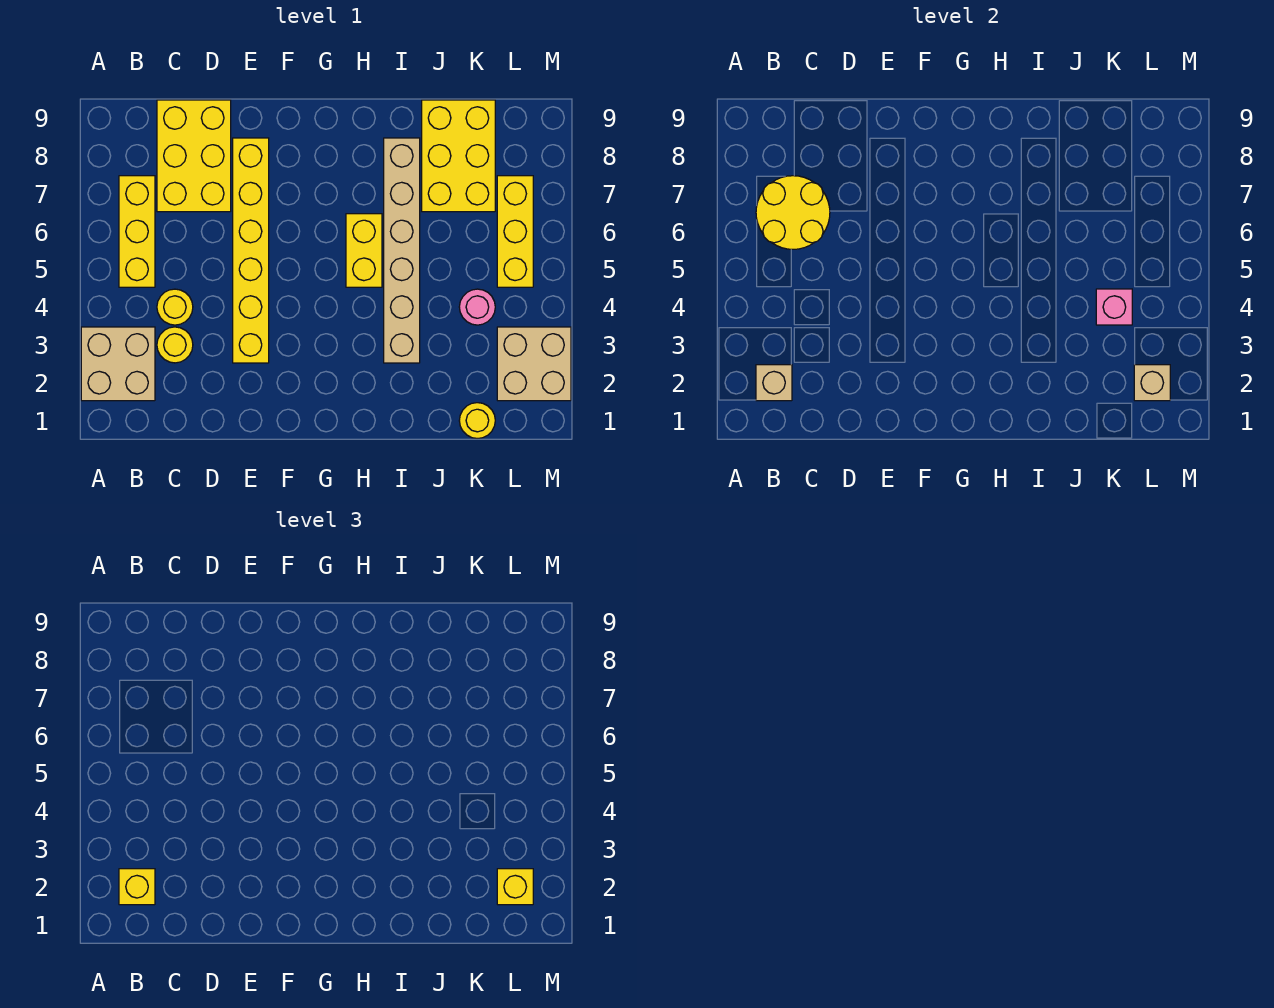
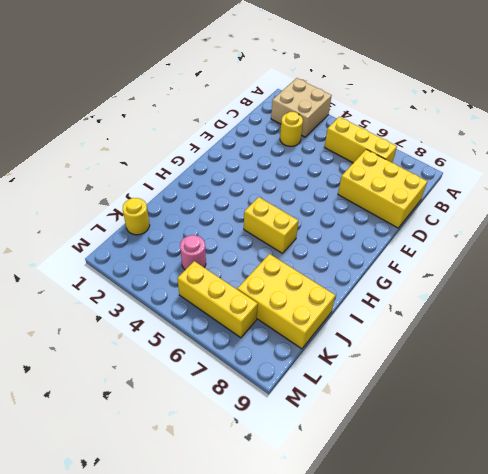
none -> yellow round brick C4 level 1
none -> yellow brick E3:E8 level 1
none -> tan brick I3:I8 level 1

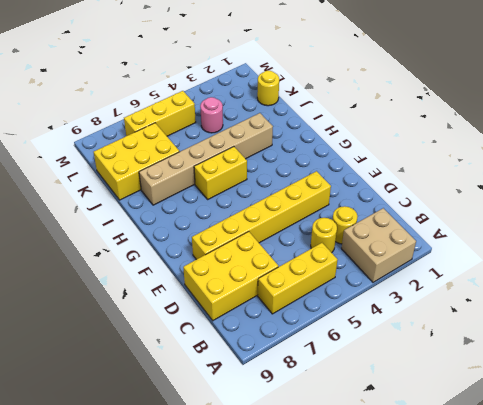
none -> tan brick L2:M3 level 1
none -> tan brick B2 level 2
none -> yellow round brick B6:C7 level 2

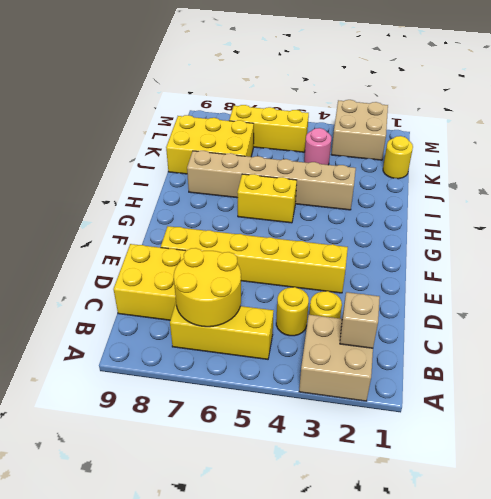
none -> pink brick K4 level 2
none -> tan brick L2 level 2
none -> yellow brick B2 level 3

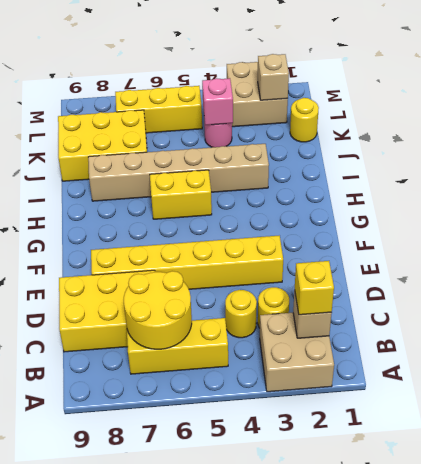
none -> yellow brick L2 level 3

